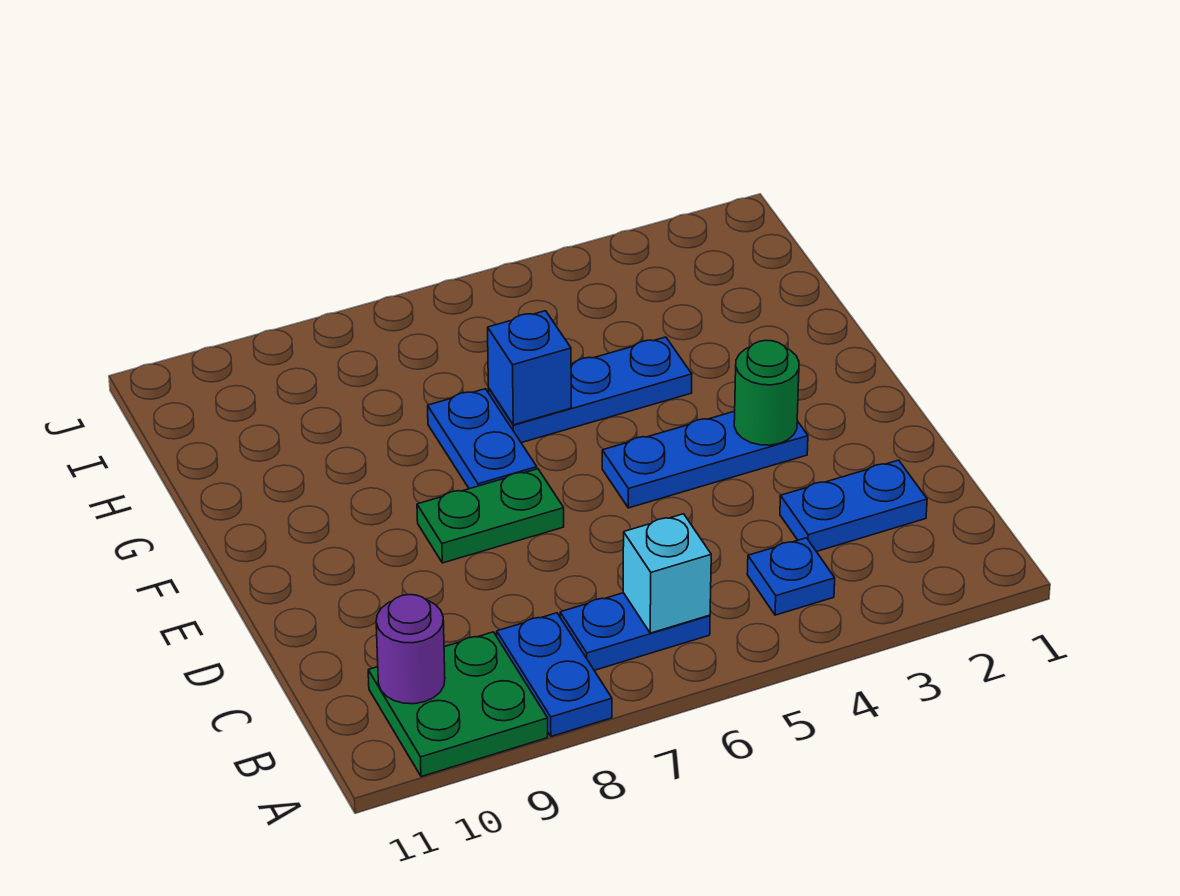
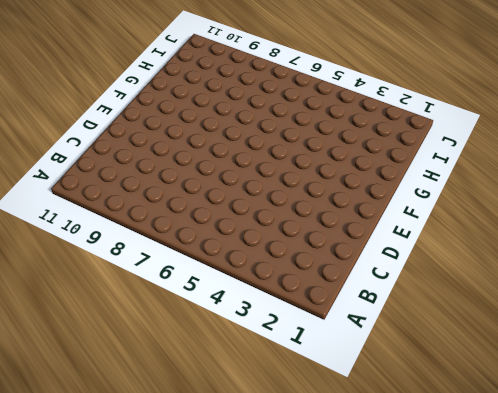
none -> blue plate A8:B8 level 1
none -> green plate A9:B10 level 1
none -> blue plate B4 level 1

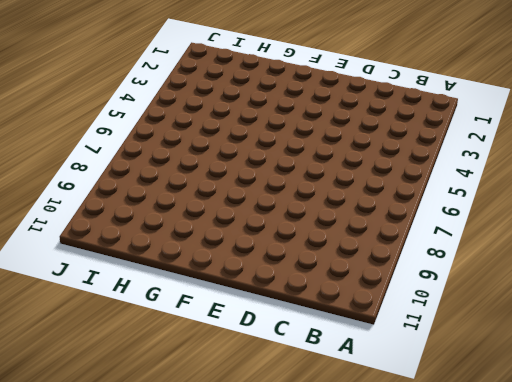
none -> blue plate A8:B8 level 1
none -> green plate A9:B10 level 1
none -> blue plate B4 level 1

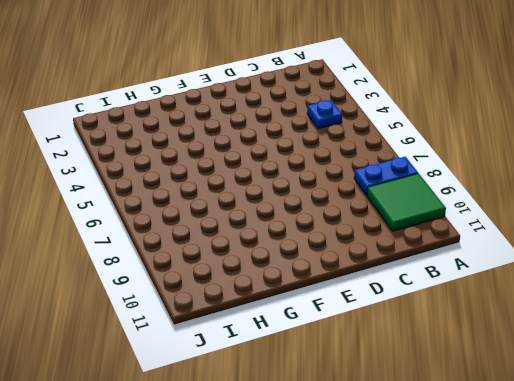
green tile A9:B10 level 1 -> green plate A9:B10 level 1
none -> blue plate B6:B7 level 1
none -> blue plate C2:C3 level 1
none -> blue plate E3:E5 level 1

